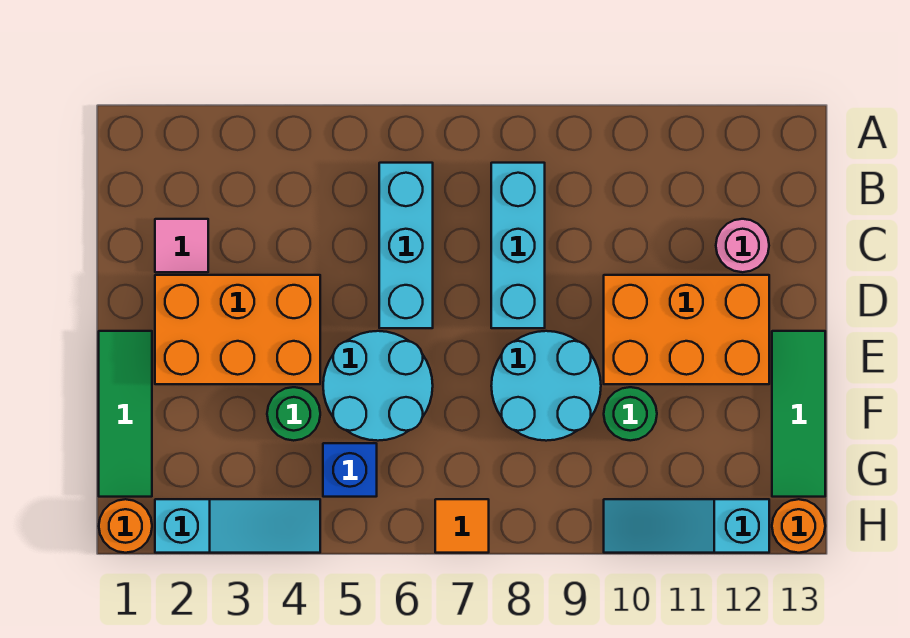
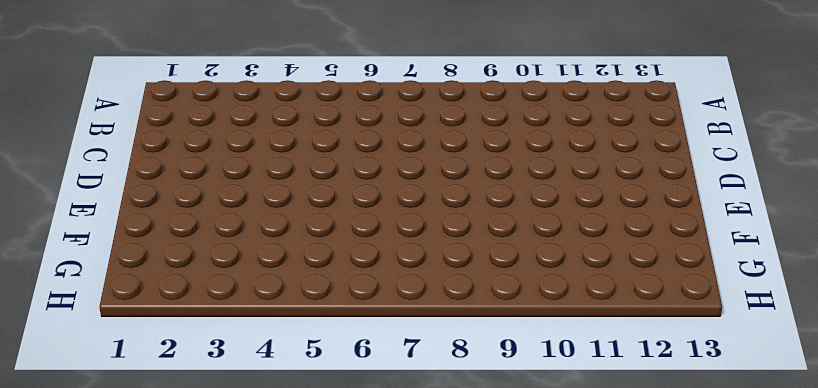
none -> cyan brick B6:D6 level 1
none -> cyan brick B8:D8 level 1
none -> pink tile C2 level 1

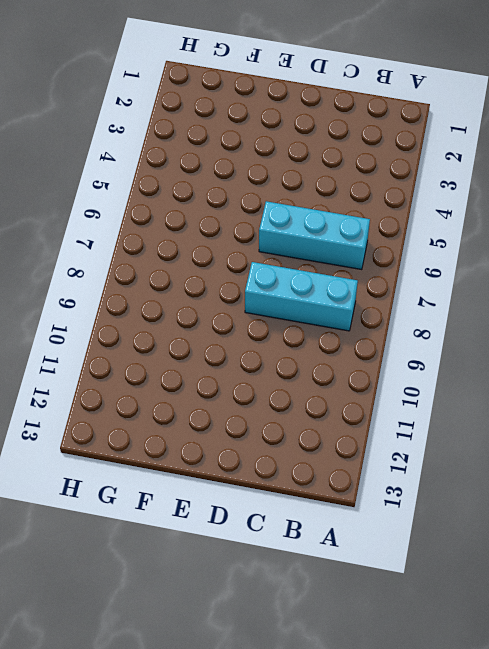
none -> pink tile C2 level 1
none -> pink round brick C12 level 1
none -> orange brick D2:E4 level 1

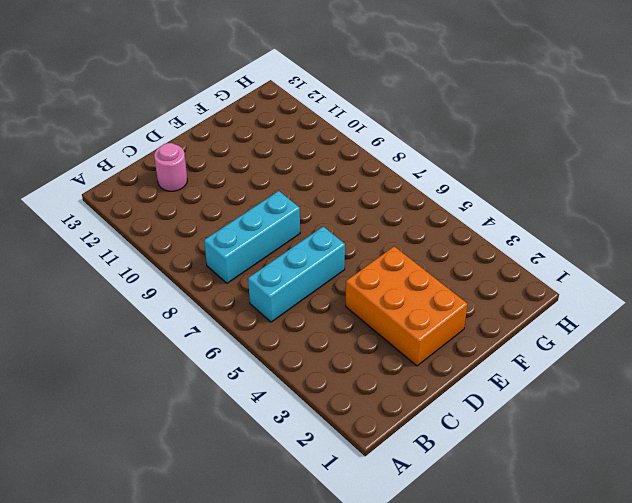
none -> pink tile C2 level 1
none -> orange brick D10:E12 level 1
none -> green tile E1:G1 level 1

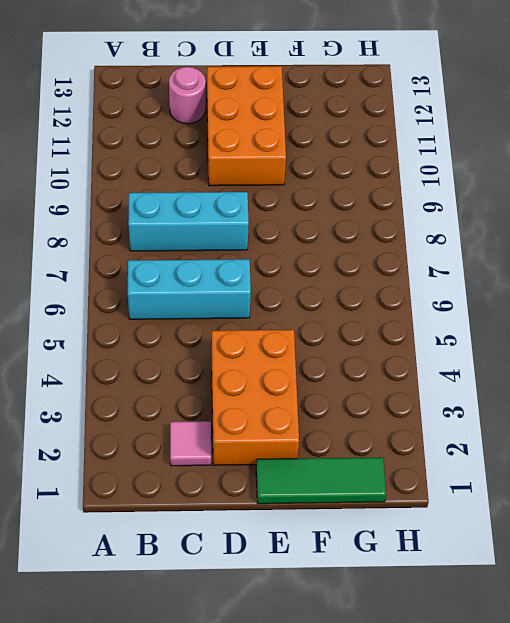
none -> cyan round brick E5:F6 level 1
none -> cyan round brick E8:F9 level 1
none -> green tile E13:G13 level 1

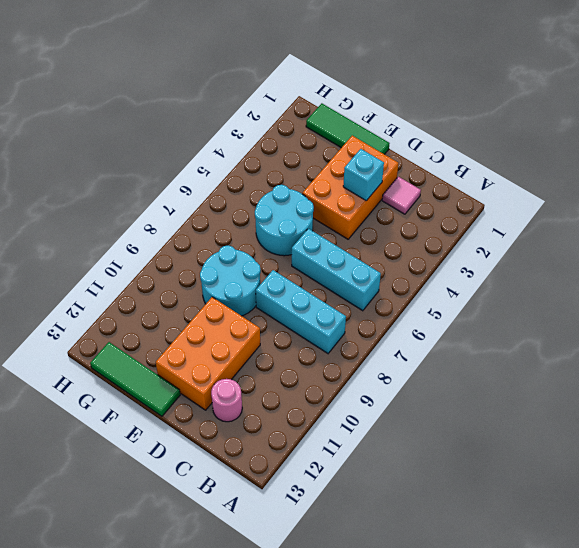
cyan brick D3 level 2 -> none
none -> green round brick F4 level 1
none -> green round brick F10 level 1
none -> blue brick G5 level 1

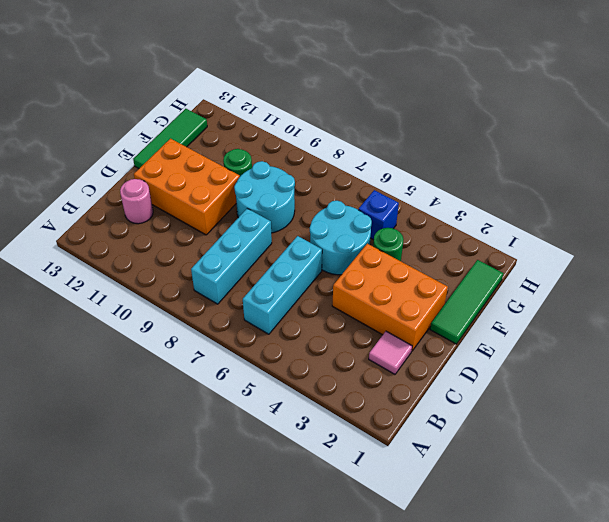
none -> orange round brick H1 level 1
none -> cyan slope H2:H4 level 1 top 2
none -> orange tile H7 level 1

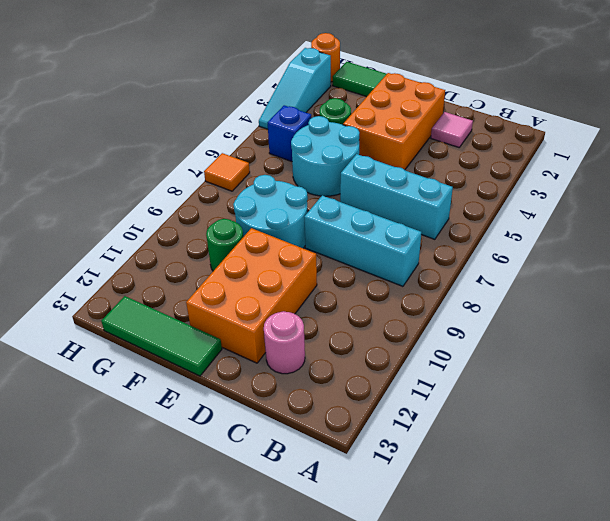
none -> cyan slope H10:H12 level 1 top 12
none -> orange round brick H13 level 1

